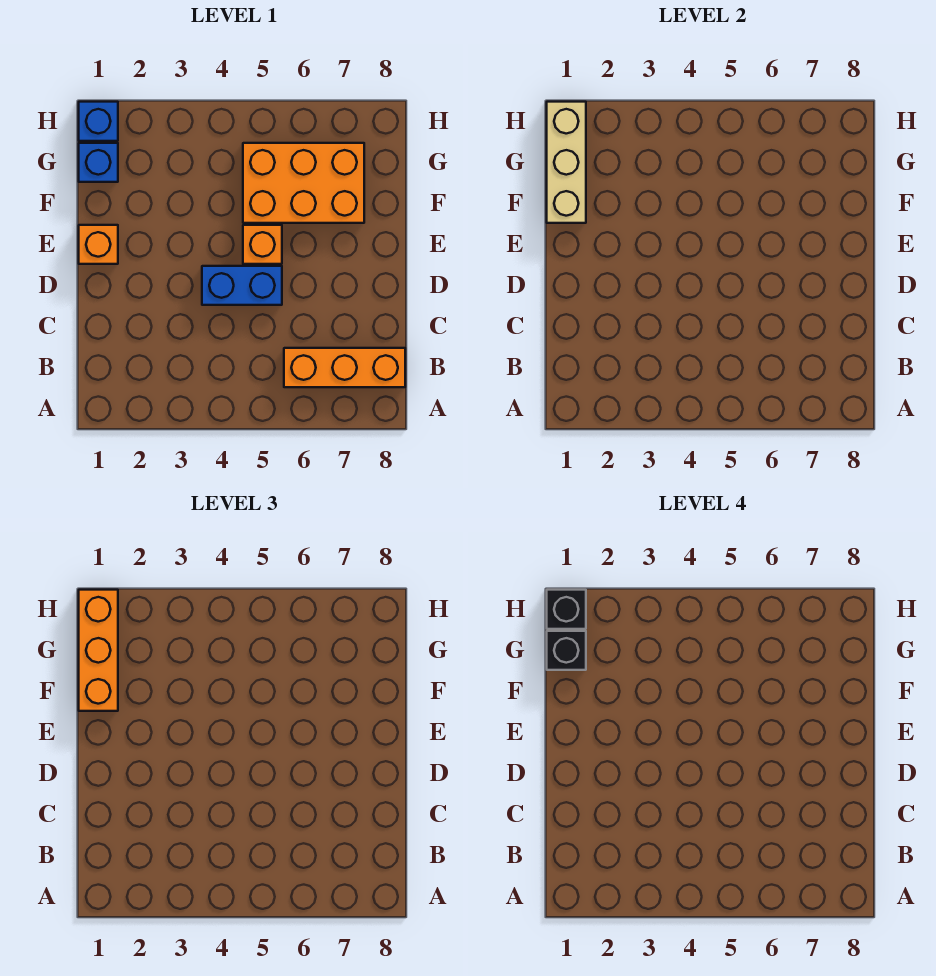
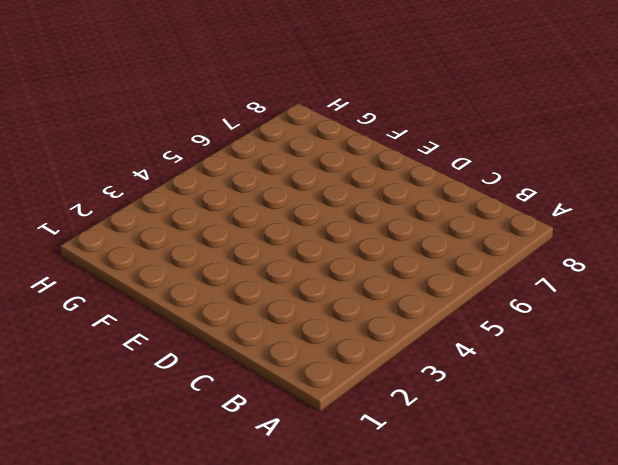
none -> orange brick B6:B8 level 1
none -> blue brick D4:D5 level 1

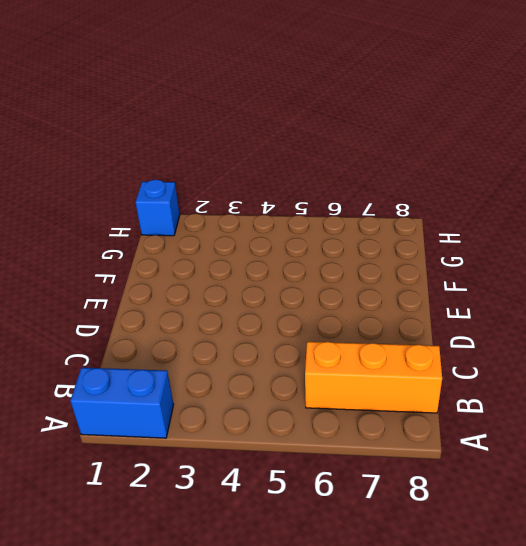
blue brick A1:A2 level 1 -> blue brick D4:D5 level 1
none -> orange brick E1 level 1
none -> orange brick E5 level 1

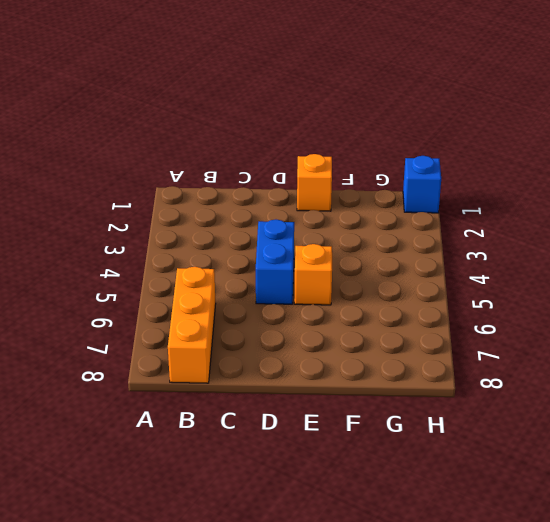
none -> orange brick F5:G7 level 1
none -> blue brick G1 level 1

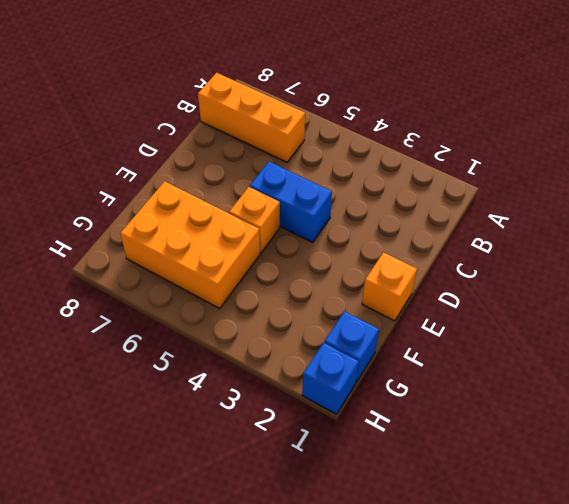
none -> tan brick F1:H1 level 2
none -> orange brick F1:H1 level 3

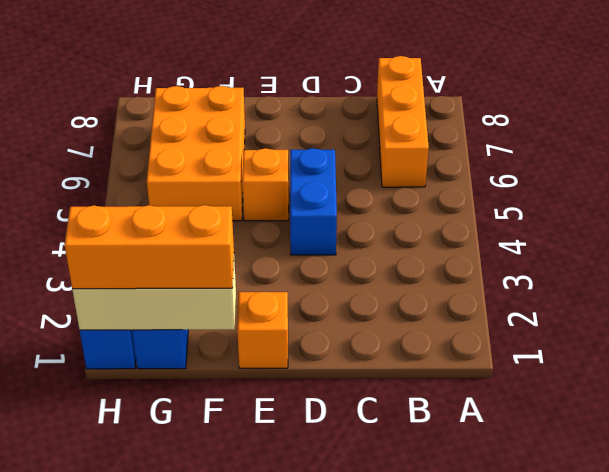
none -> black brick G1 level 4
none -> black brick H1 level 4

